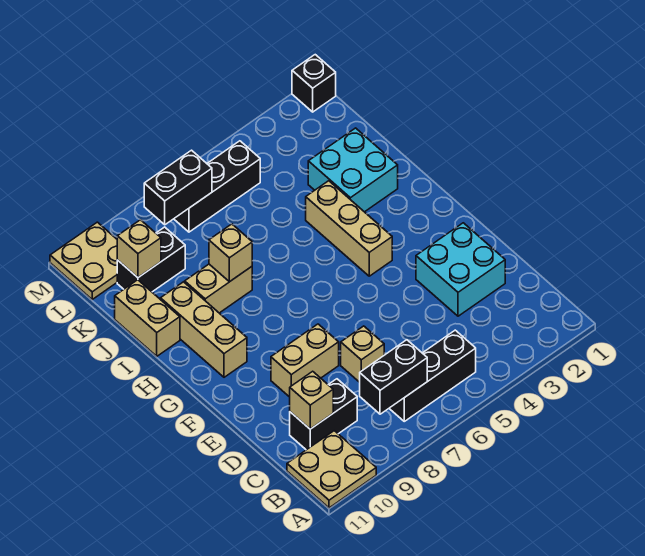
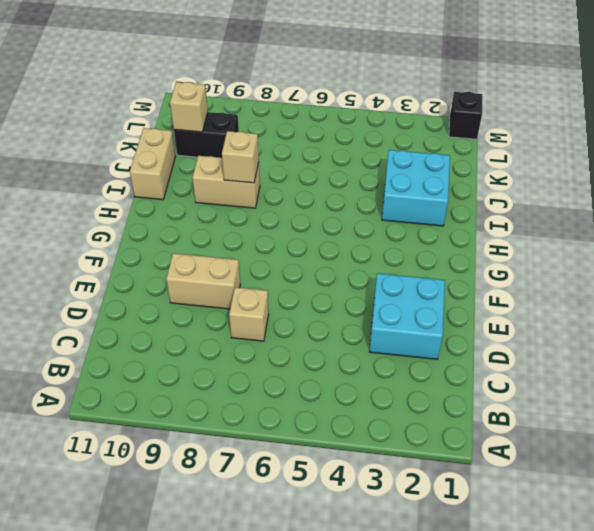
none -> tan plate A10:B11 level 1
none -> black brick B5:B7 level 1
none -> black brick C9:C10 level 1

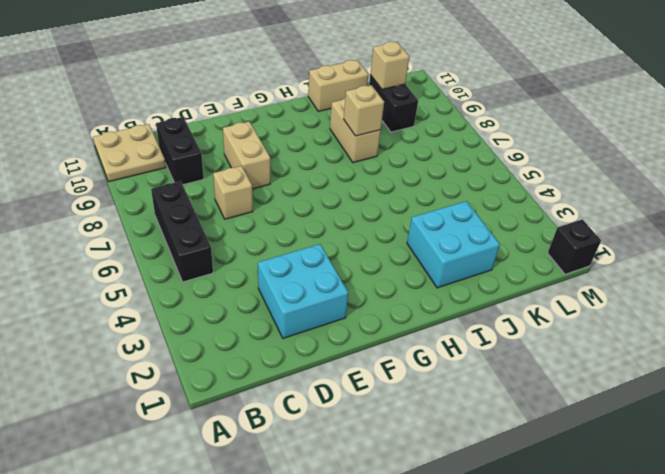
none -> tan brick G4:I4 level 1
none -> tan brick G10:I10 level 1
none -> black brick L5:L7 level 1

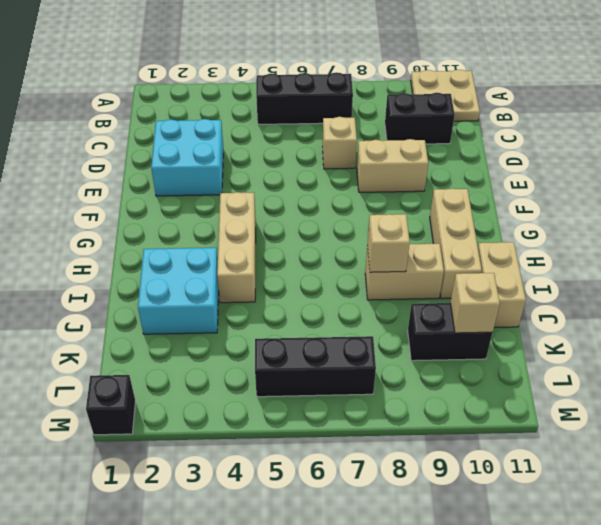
none -> tan plate L10:M11 level 1
none -> black brick B7:B8 level 2
none -> tan brick C10 level 2

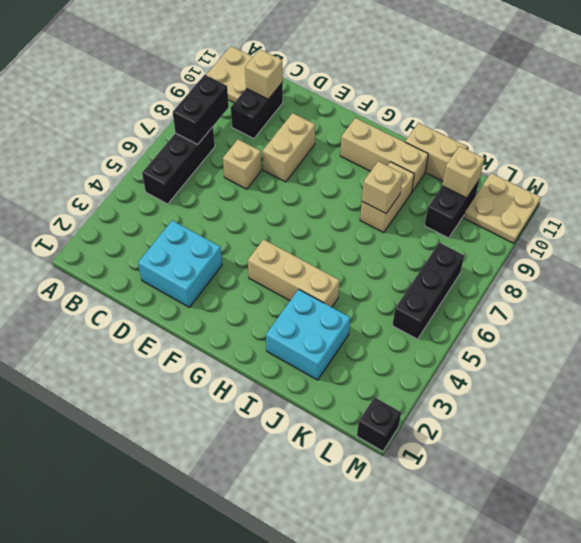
none -> black brick L7:L8 level 2

